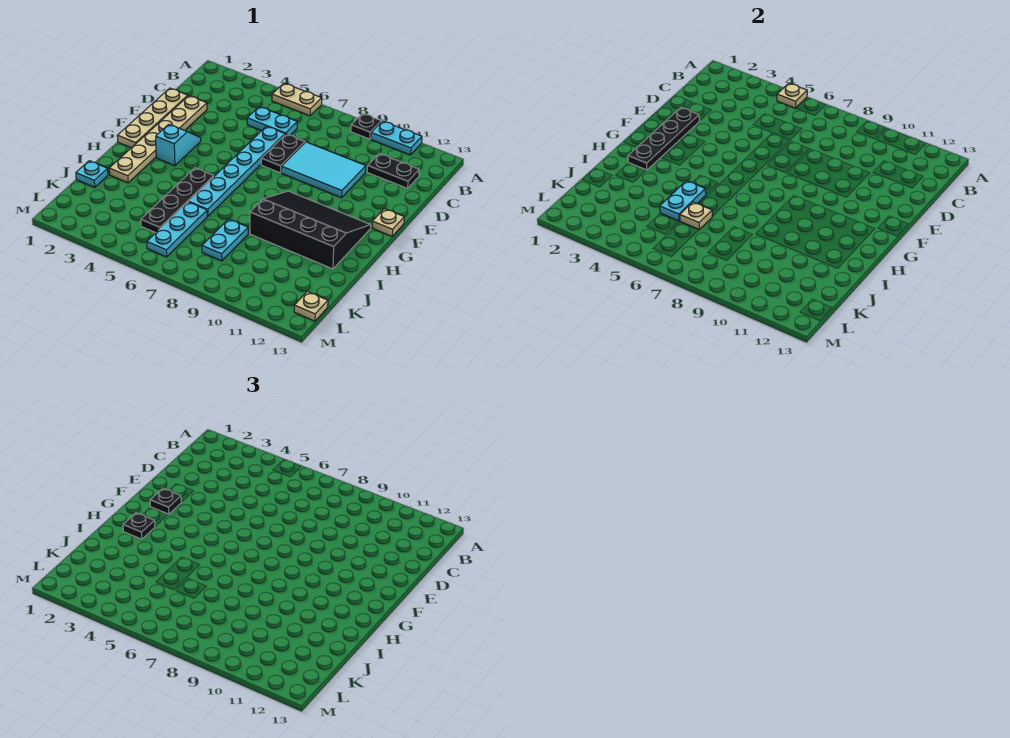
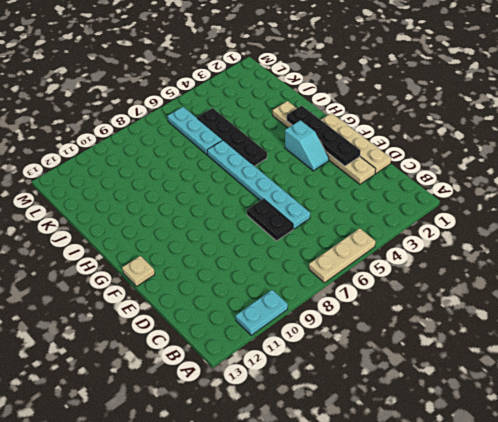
tan plate A5:A7 level 1 -> tan plate A5:A6 level 1
none -> black plate A9 level 1
none -> cyan plate C5:C6 level 1
none -> black plate C11:C12 level 1

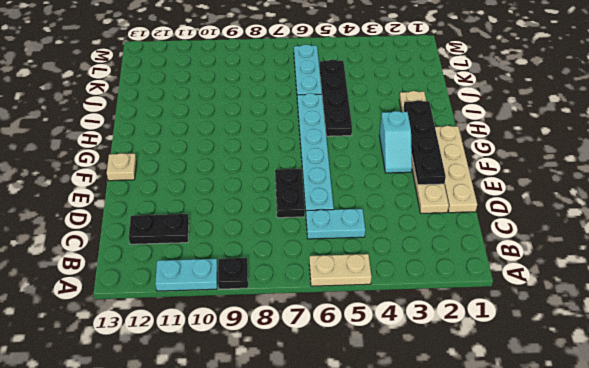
none -> cyan tile D8:E10 level 1
none -> black slope G9:I12 level 1 top I
none -> cyan plate J1 level 1

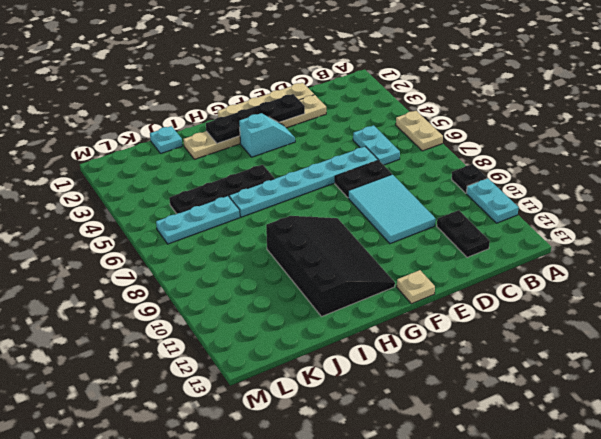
none -> cyan plate J8:K8 level 1
none -> tan plate L13 level 1
none -> tan plate A5 level 2

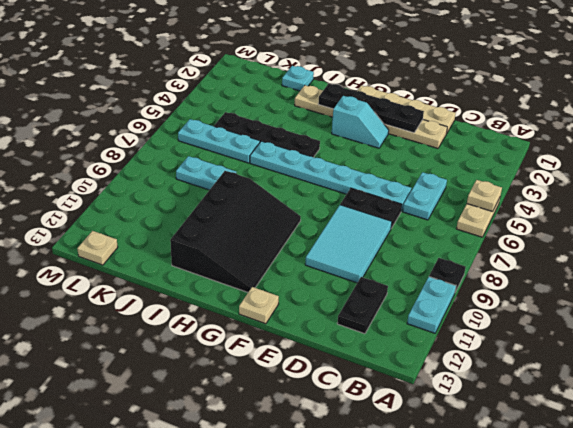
none -> cyan plate I5:J5 level 2
none -> tan plate J6 level 2
none -> black plate F2 level 3

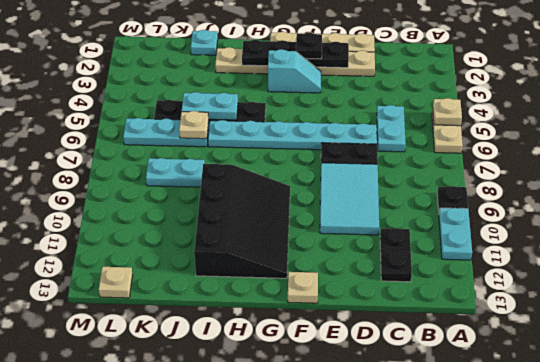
none -> black plate H2 level 3

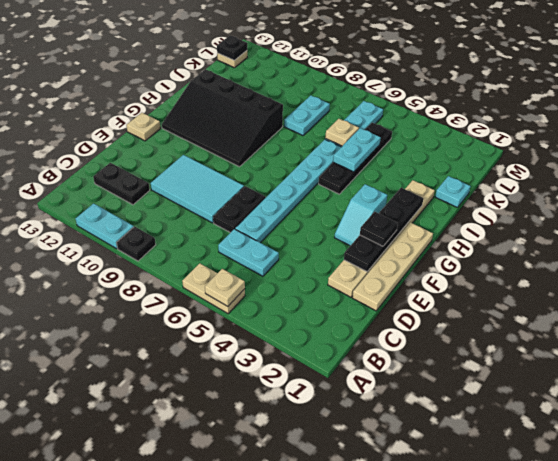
black plate L13 level 2 -> black plate H2 level 3

